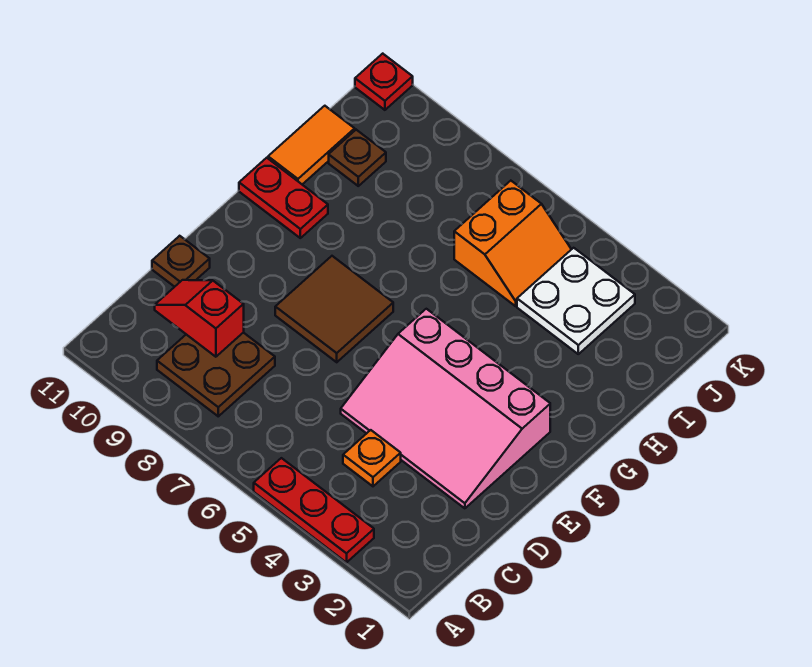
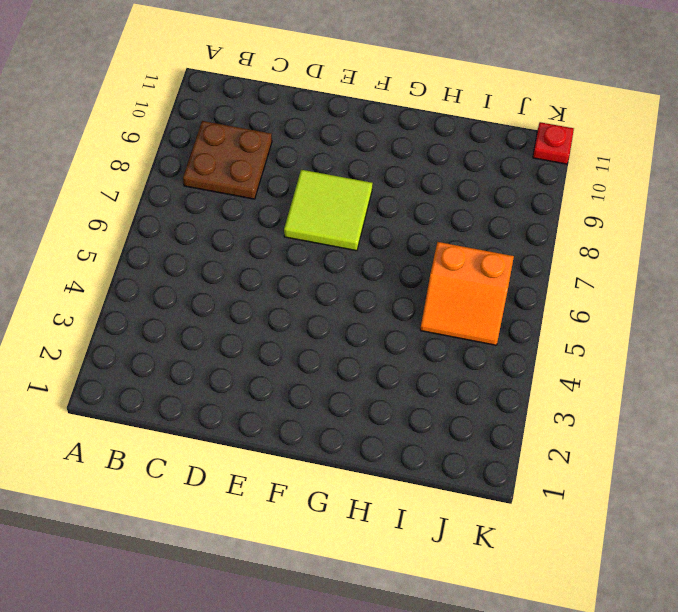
lime tile E7:F8 level 1 -> brown tile E7:F8 level 1
none -> red plate A3:A5 level 1
none -> orange plate C4 level 1
none -> pink slope D2:F5 level 1 top F

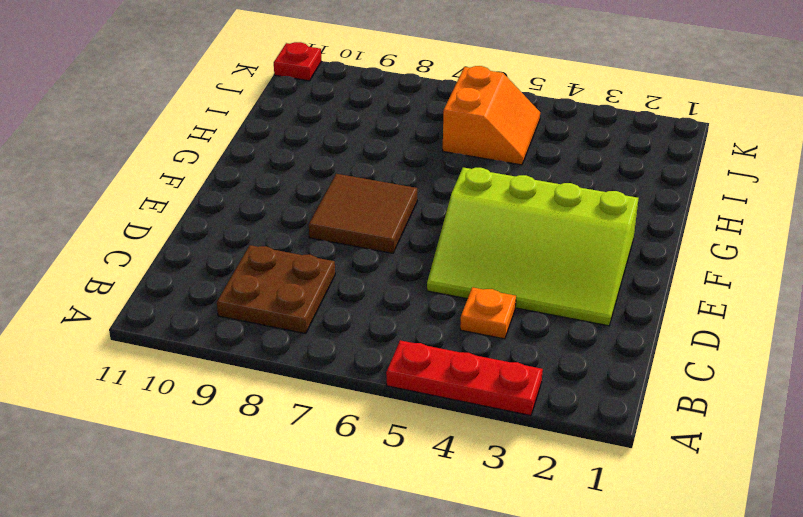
lime slope D2:F5 level 1 top F -> pink slope D2:F5 level 1 top F
none -> brown plate D11 level 1
none -> red plate G10:G11 level 1
none -> orange tile H11:I11 level 1

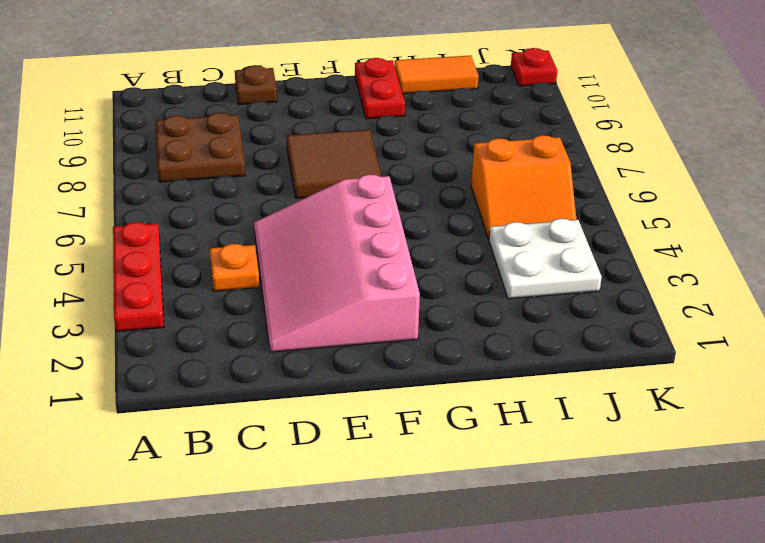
none -> brown plate I10 level 1
none -> red slope C9:C10 level 2 top 9

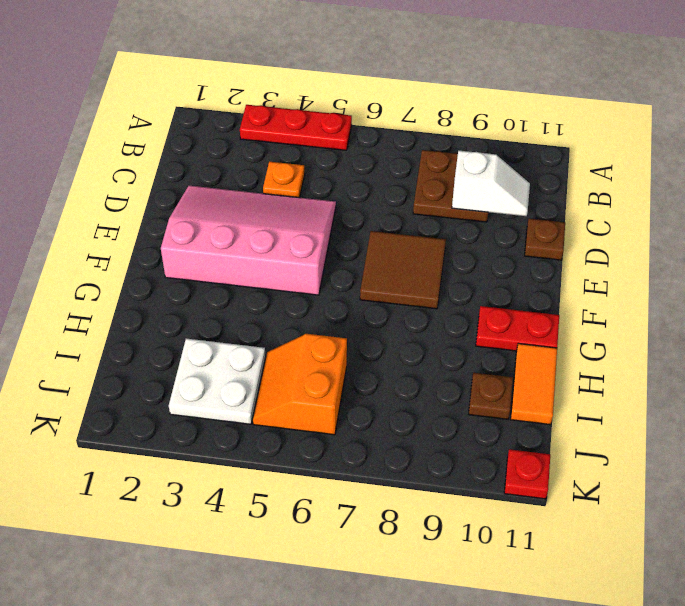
white slope C9:C10 level 2 top 9 -> red slope C9:C10 level 2 top 9

